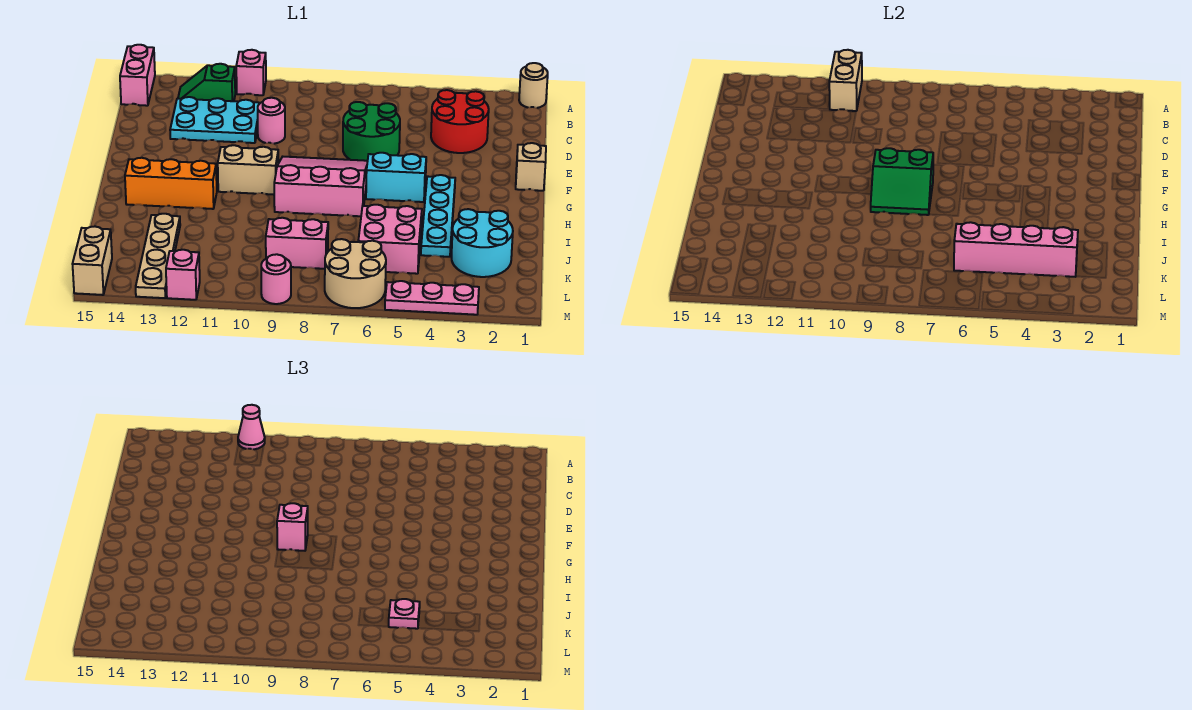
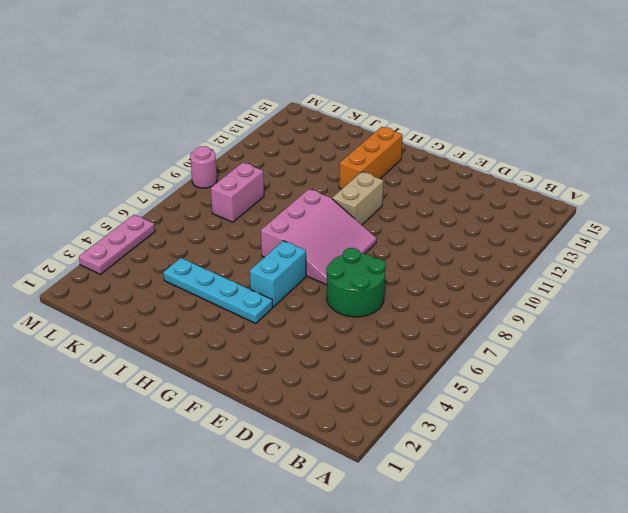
none -> tan round brick A1 level 1
none -> pink brick A11 level 1
none -> pink brick A15:B15 level 1

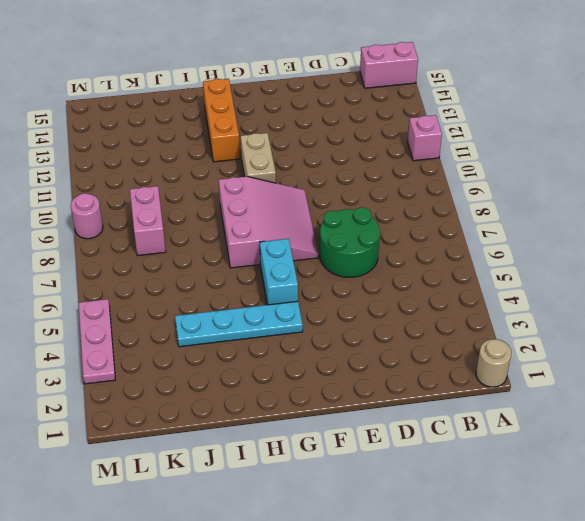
none -> green slope B12:B13 level 1 top 12
none -> red round brick C3:D4 level 1
none -> cyan plate C11:D13 level 1

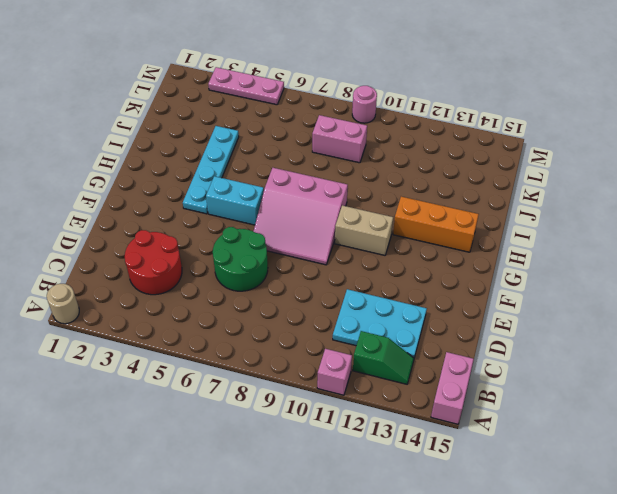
none -> pink round brick D10 level 1
none -> tan brick F1 level 1
none -> cyan round brick J2:K3 level 1

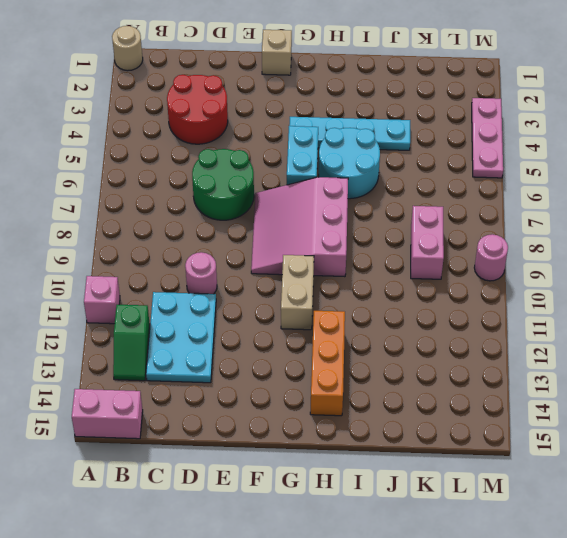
cyan round brick H5:I6 level 1 -> cyan round brick J2:K3 level 1
none -> pink brick J5:K6 level 1
none -> tan plate J13:M13 level 1
none -> tan round brick L6:M7 level 1

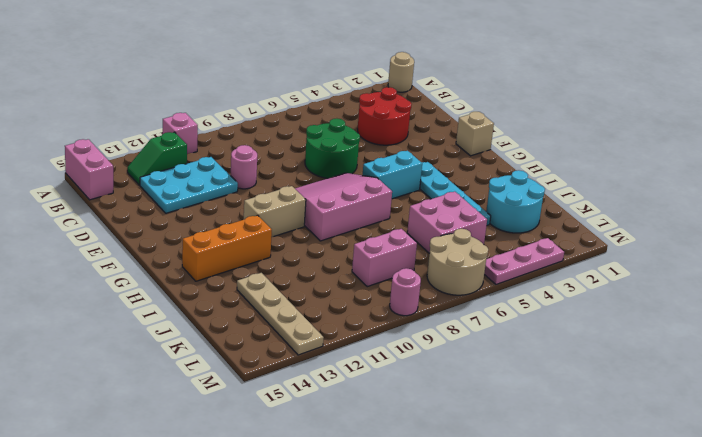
none -> tan brick L15:M15 level 1
none -> pink brick M12 level 1
none -> tan brick A11:B11 level 2

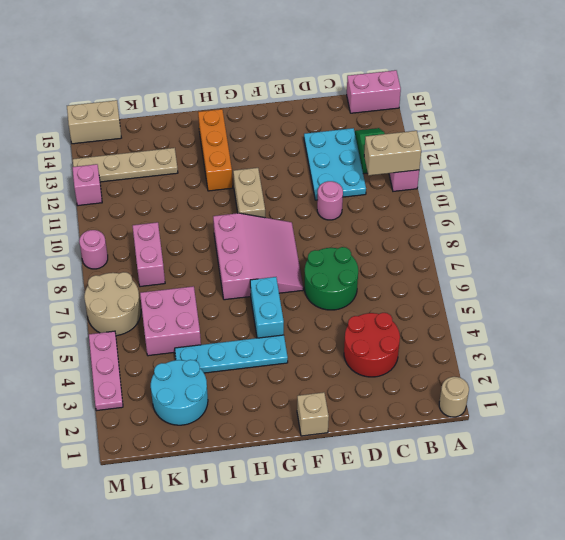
none -> green slope G8:H9 level 2 top G
none -> pink brick K3:K6 level 2
none -> pink cone A11 level 3

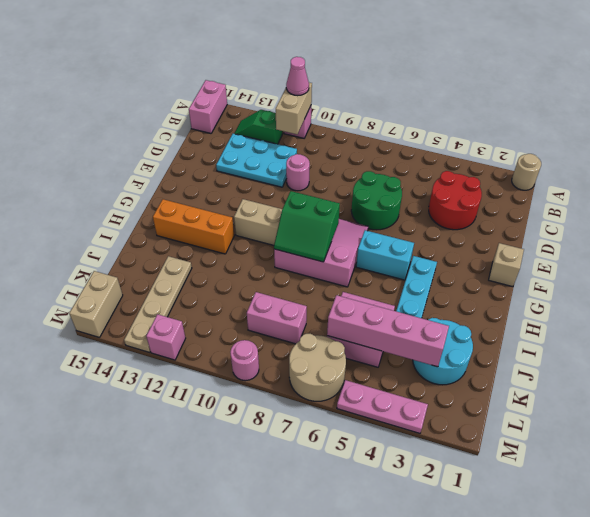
none -> pink brick G9 level 3
none -> pink plate K5 level 3

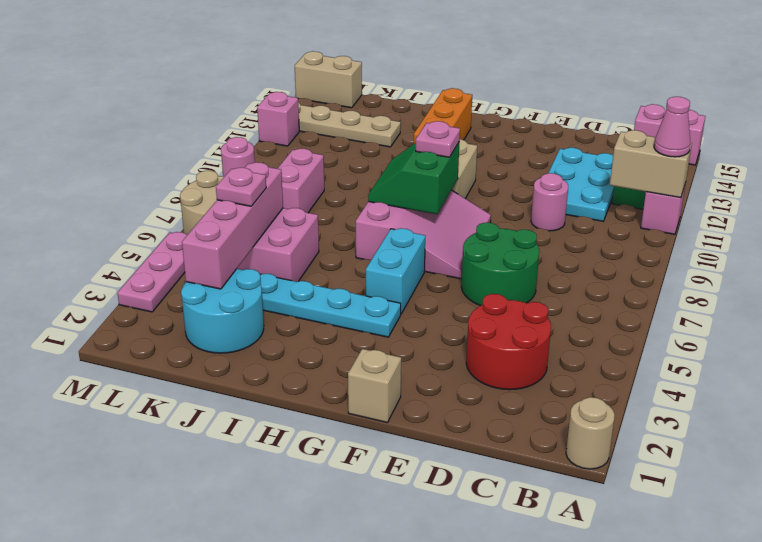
pink plate G9 level 3 -> pink brick G9 level 3

